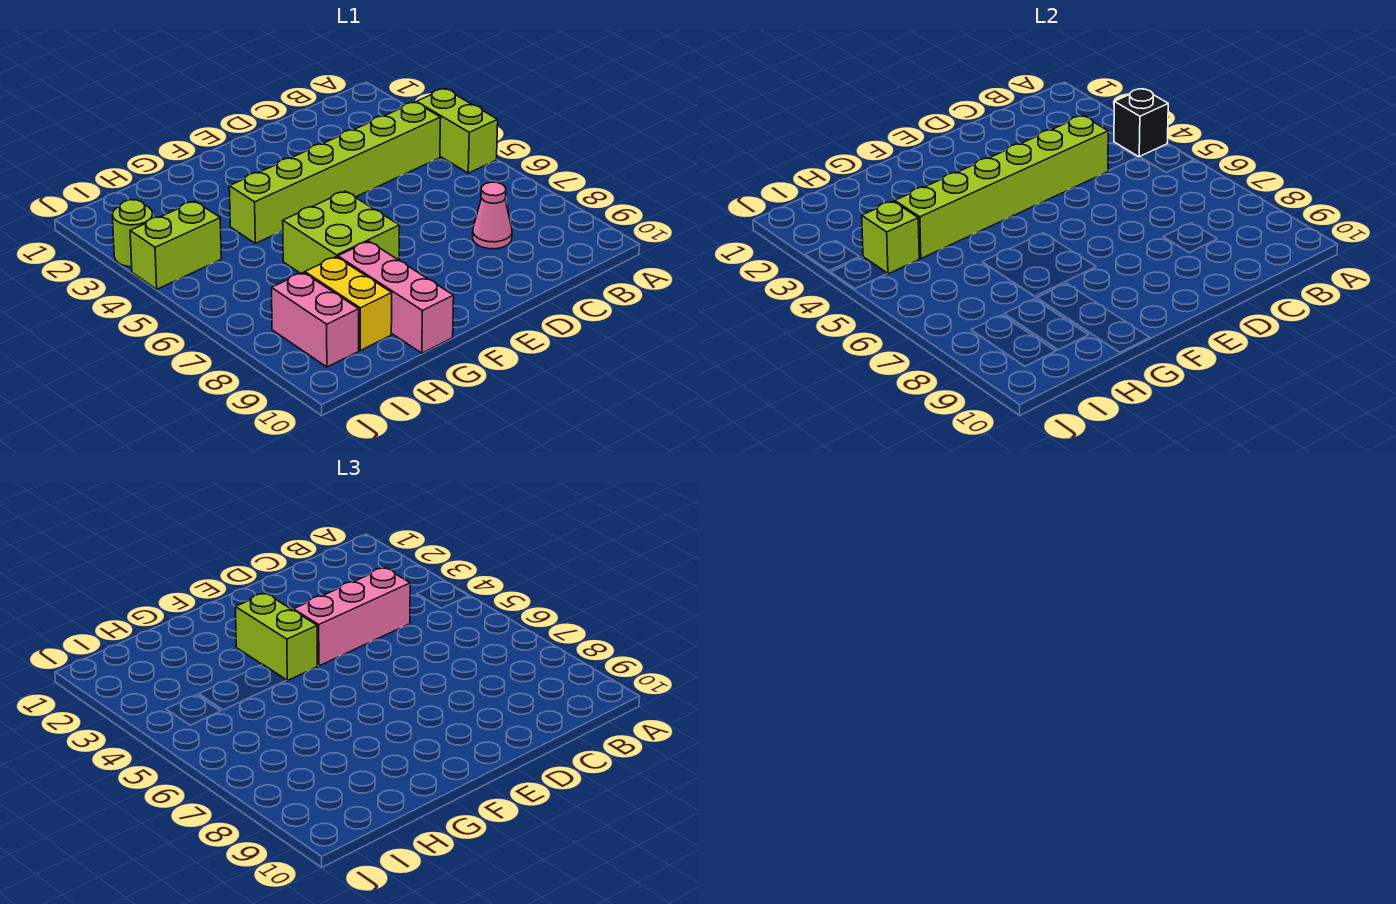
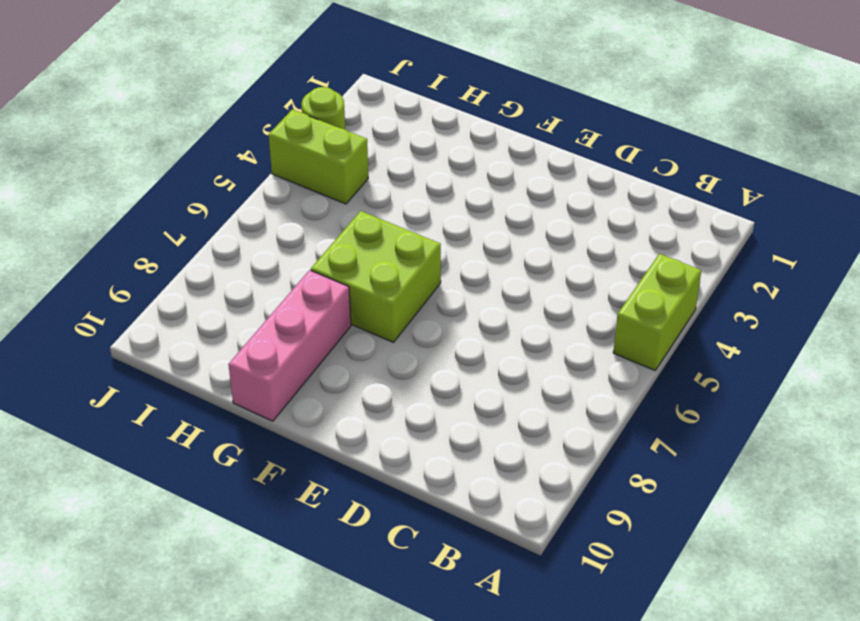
none -> lime brick B4:G4 level 1
none -> pink cone C8 level 1
none -> yellow brick H8:H9 level 1

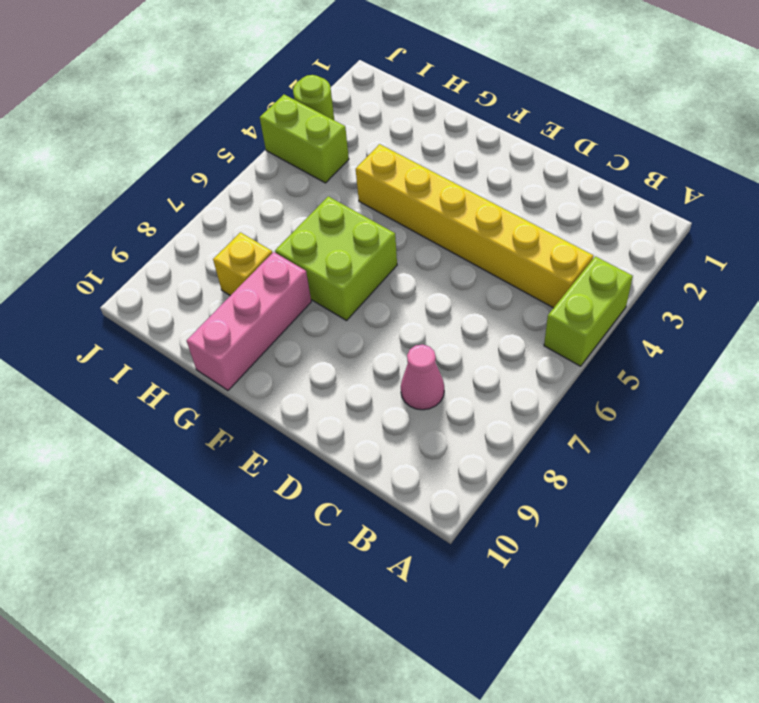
yellow brick B4:G4 level 1 -> lime brick B4:G4 level 1
yellow brick H8 level 1 -> yellow brick H8:H9 level 1
none -> pink brick I8:I9 level 1
none -> black brick A4 level 2
none -> lime brick C4:H4 level 2

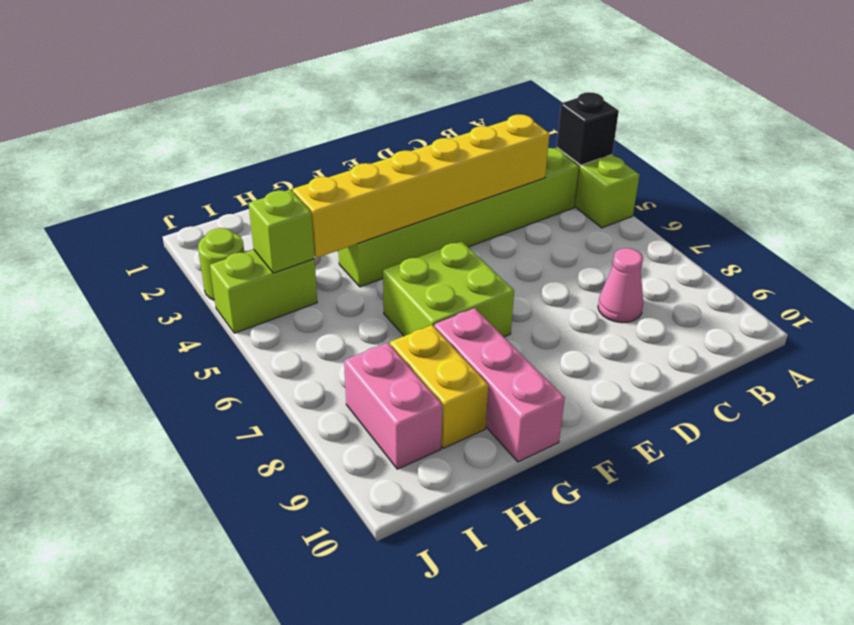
yellow brick C4:H4 level 2 -> lime brick C4:H4 level 2
none -> pink brick C4:E4 level 3
none -> lime brick F3:F4 level 3

